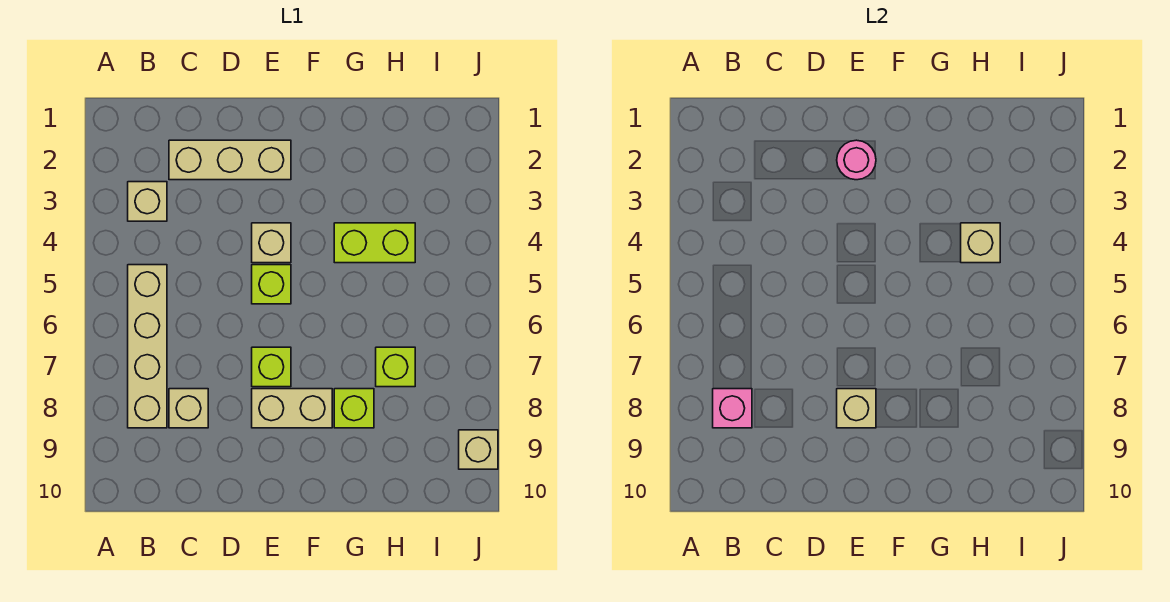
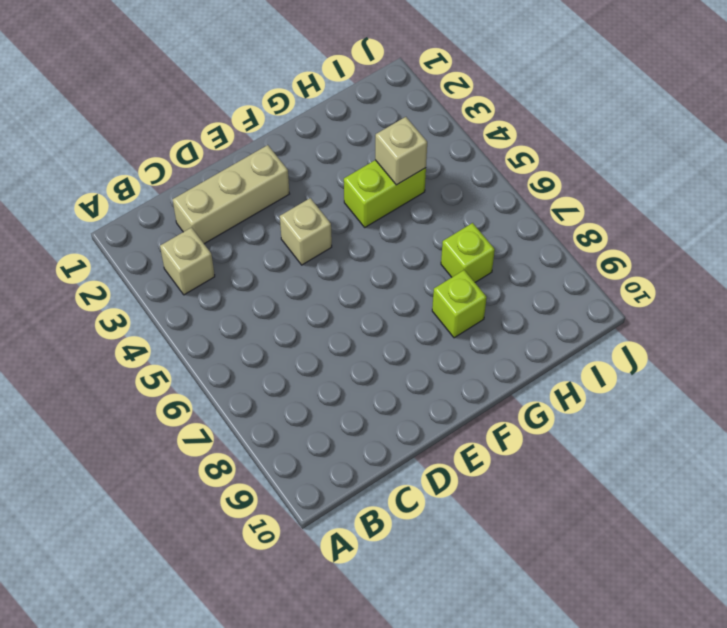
none -> tan brick B5:B8 level 1
none -> tan brick C8 level 1
none -> lime brick E5 level 1

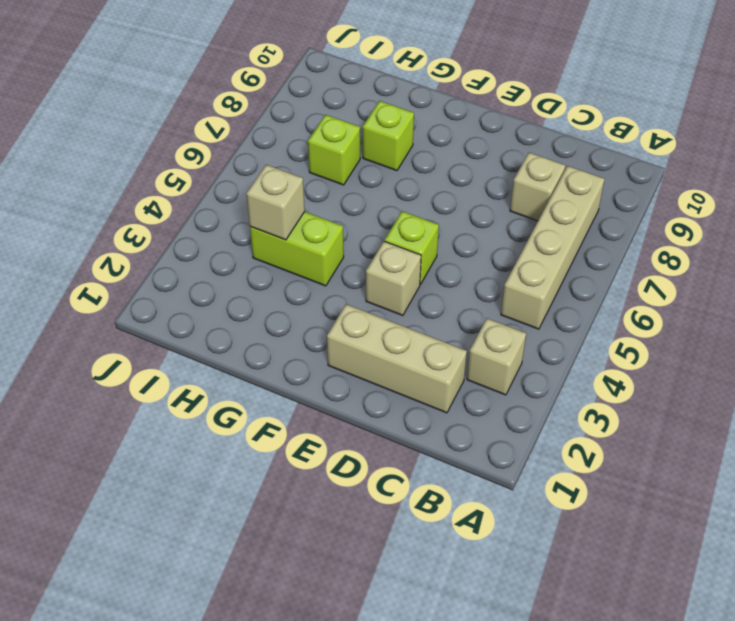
none -> lime brick E7 level 1
none -> tan brick E8:F8 level 1
none -> tan brick J9 level 1

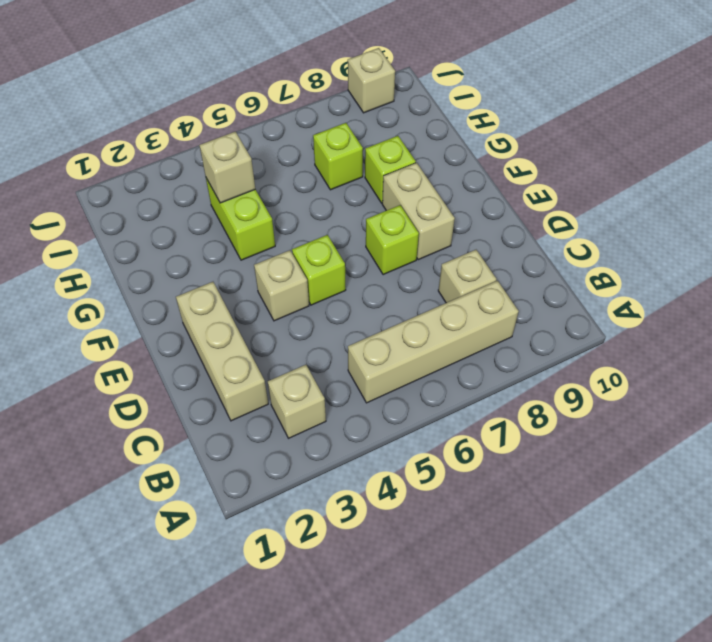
none -> pink brick B8 level 2
none -> pink round brick E2 level 2
none -> tan brick E8 level 2

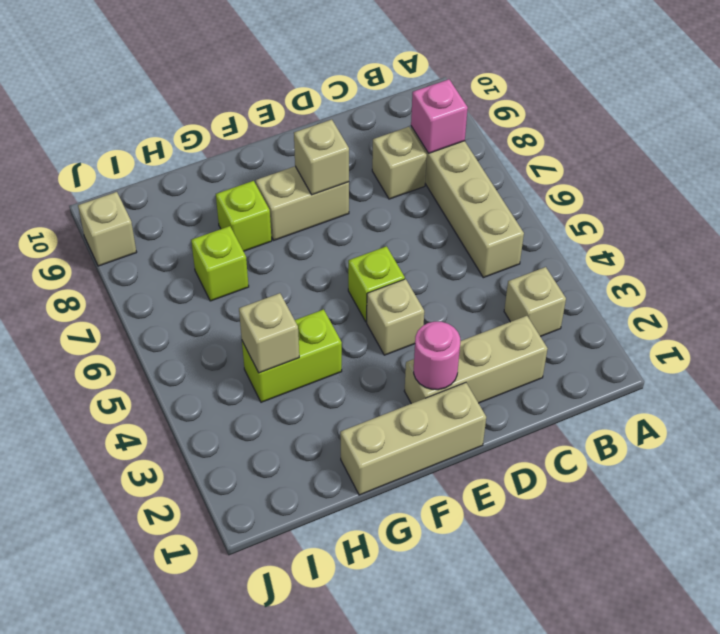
tan brick E1:G1 level 1 -> none
none -> lime brick E7 level 1

